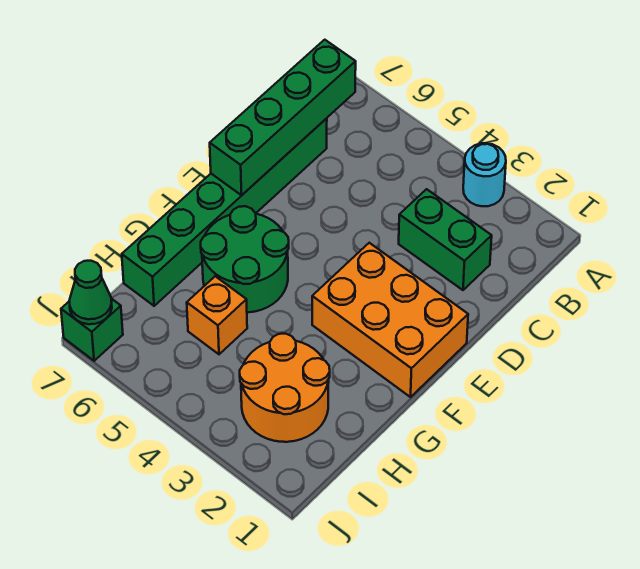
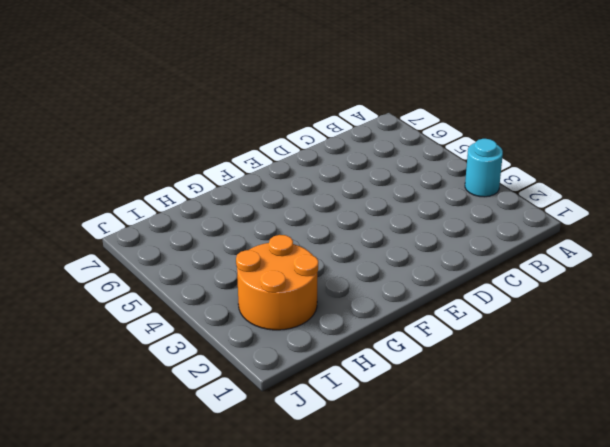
none -> green brick C2:C3 level 1
none -> green brick C7:H7 level 1

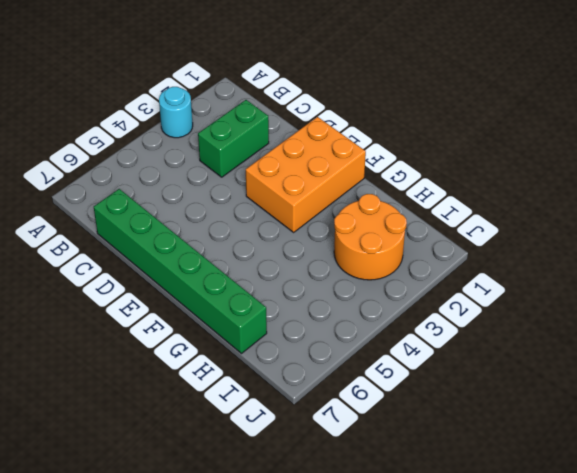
none -> green round brick F5:G6 level 1
none -> orange brick H5 level 1

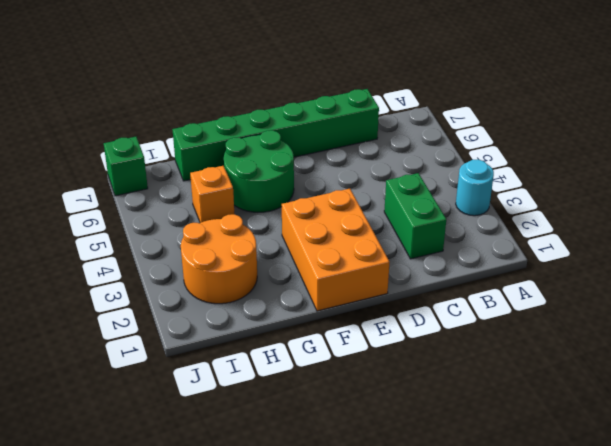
none -> green brick B7:E7 level 2
none -> green cone J7 level 2

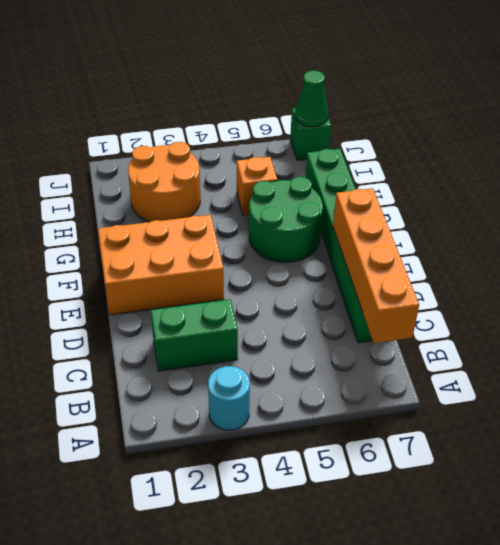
orange brick B7:E7 level 2 -> green brick B7:E7 level 2

